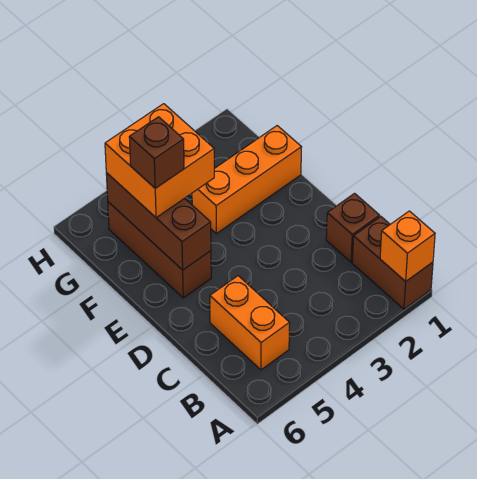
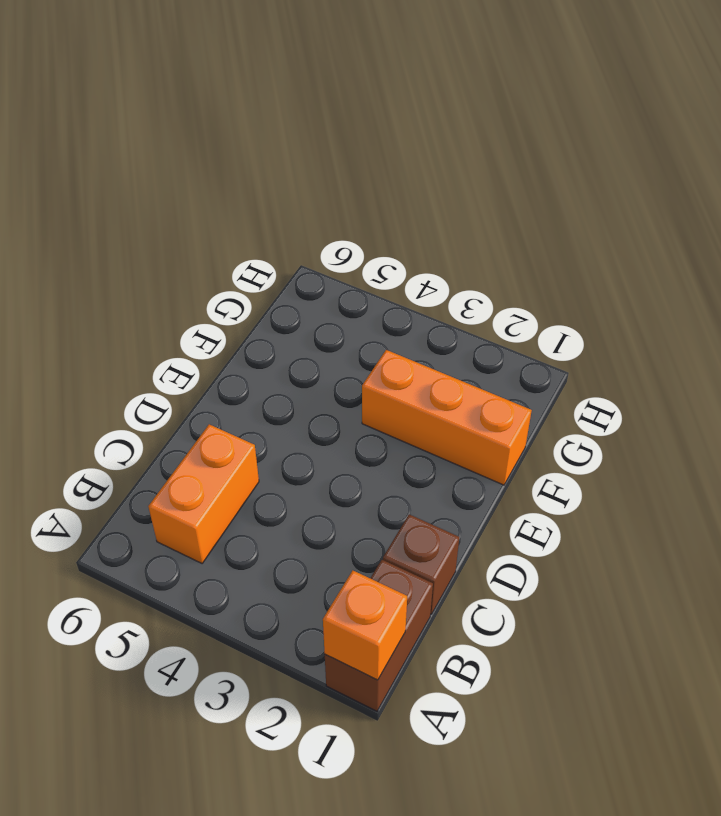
none -> brown brick E5:G5 level 1
none -> brown brick E5:G5 level 2

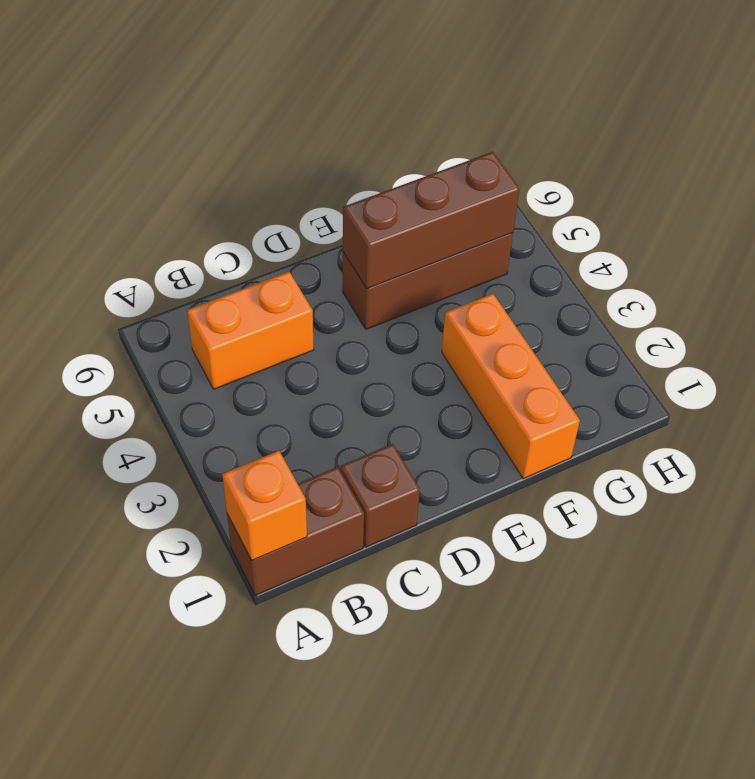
none -> orange brick F4:G5 level 3
none -> brown brick F5 level 4

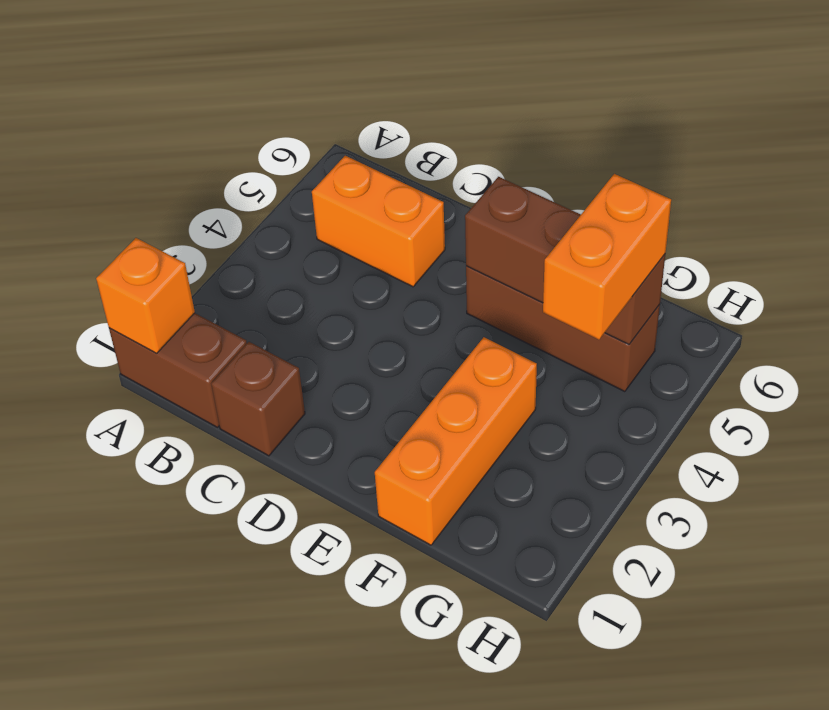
orange brick G4:G5 level 3 -> orange brick F4:G5 level 3
none -> brown brick F5 level 4

